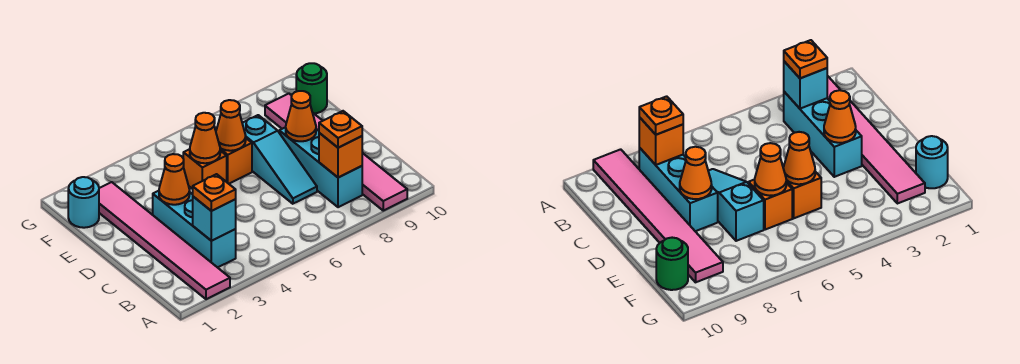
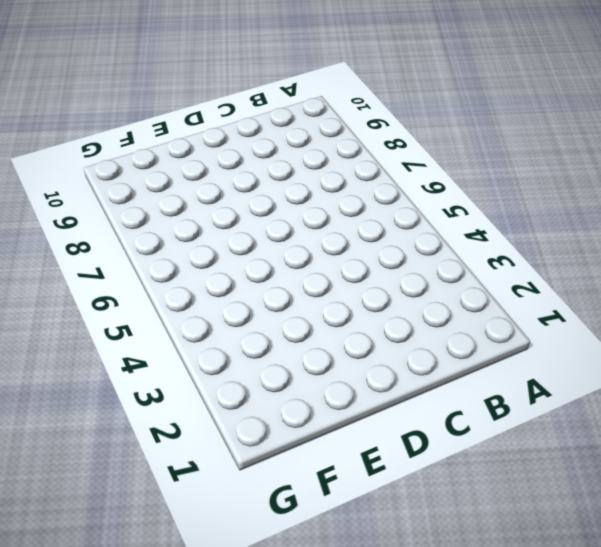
none -> pink tile A2:F2 level 1
none -> pink tile A9:F9 level 1
none -> cyan brick B3:D3 level 1

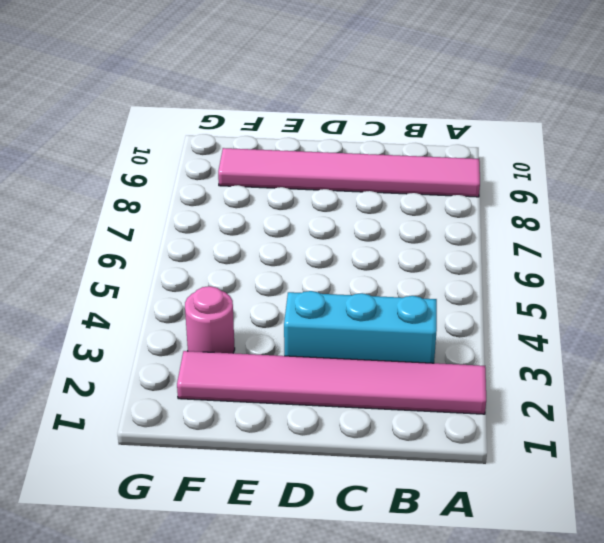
pink round brick F3 level 1 -> none
none -> cyan brick B8:D8 level 1
none -> cyan slope C7:E7 level 1 top E
none -> orange brick E5 level 1

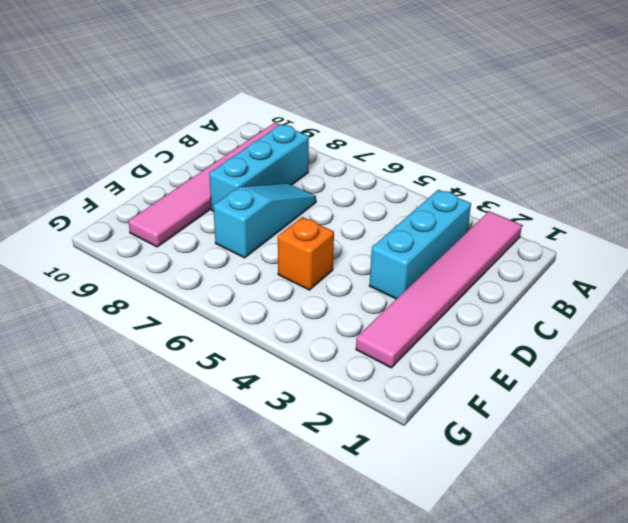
none -> orange brick E6 level 1
none -> cyan round brick F1 level 1
none -> green round brick F10 level 1

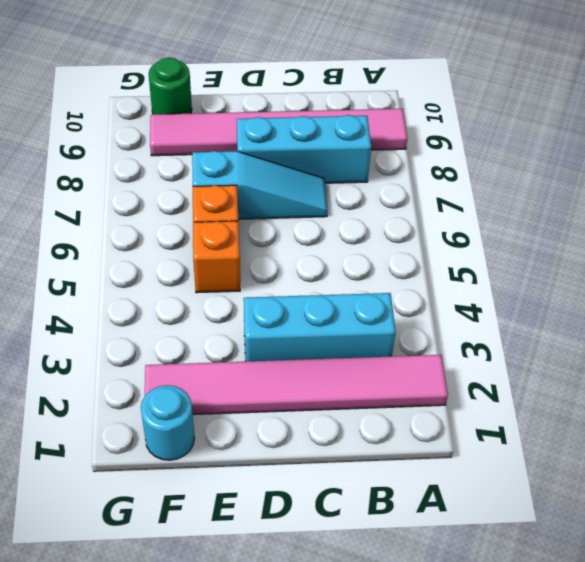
none -> cyan brick B3 level 2
none -> orange brick B8 level 2
none -> orange cone D3 level 2

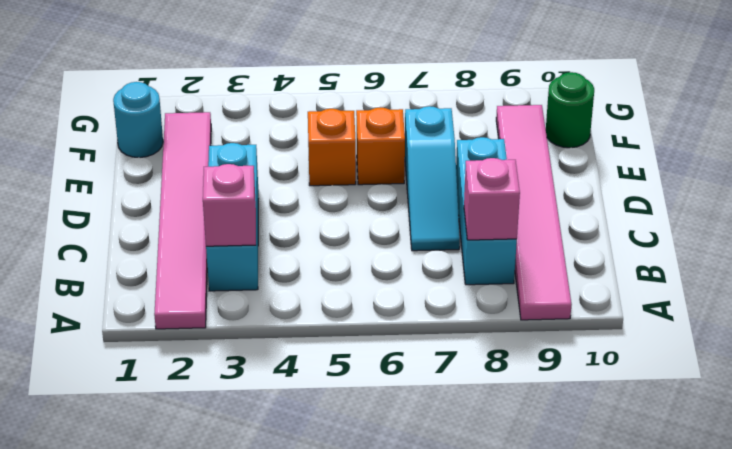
pink brick B3 level 2 -> cyan brick B3 level 2
pink brick B8 level 2 -> orange brick B8 level 2
none -> orange cone D3 level 2
none -> orange cone D8 level 2
none -> orange cone E5 level 2

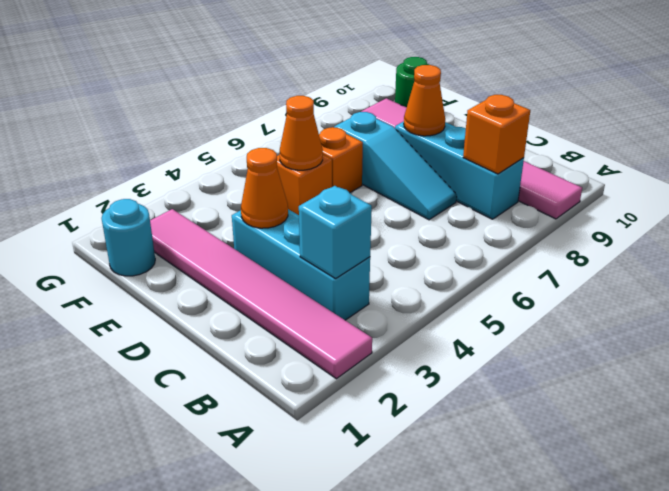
none -> orange cone E6 level 2
none -> orange plate B3 level 3
none -> orange plate B8 level 3

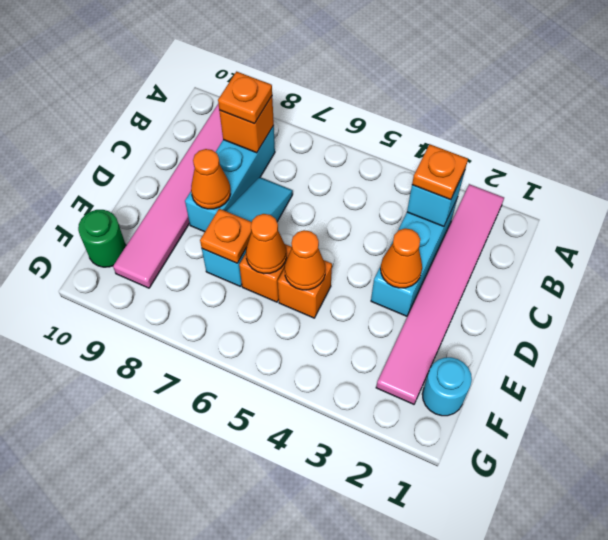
orange plate E7 level 2 -> none

